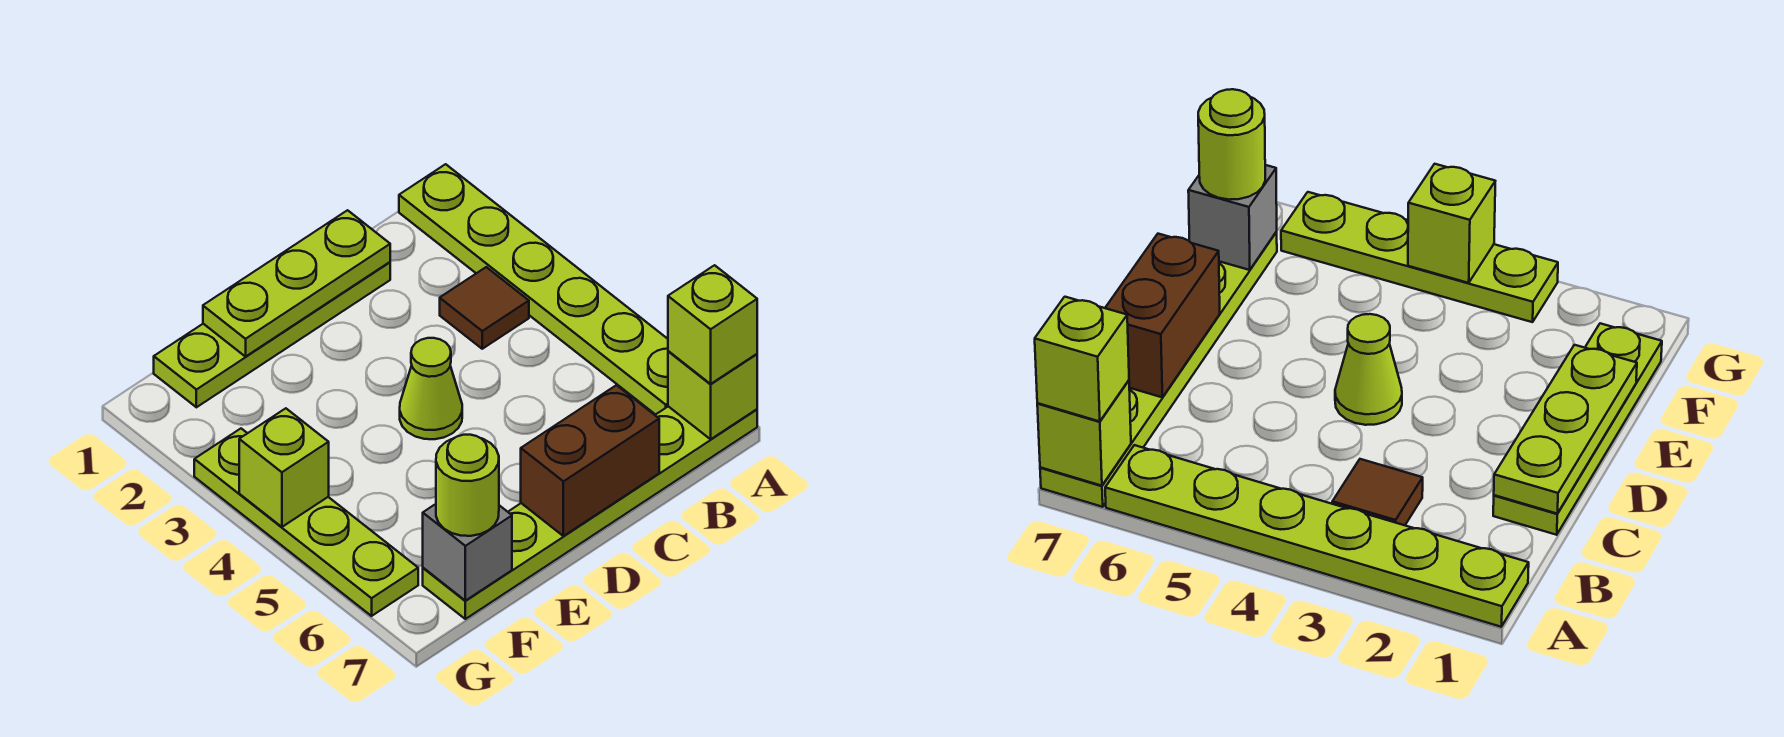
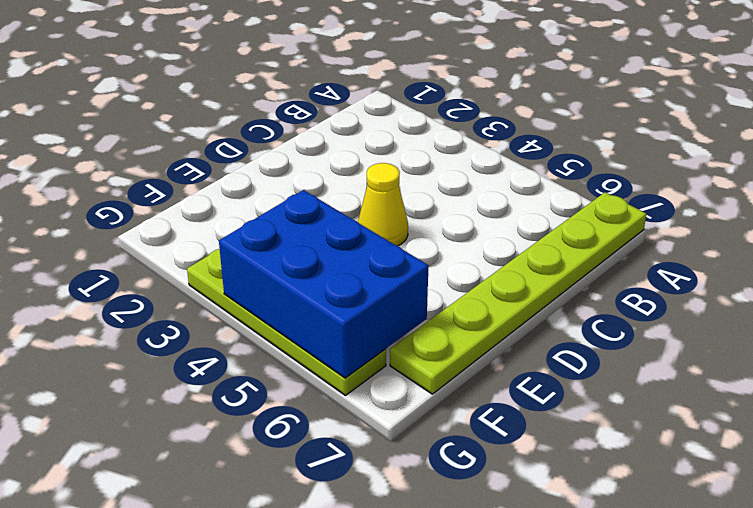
yellow cone D4 level 1 -> lime cone D4 level 1
blue brick F4:G6 level 2 -> lime brick G4 level 2
none -> lime plate A1:A6 level 1
none -> brown tile B3 level 1
none -> lime plate C1:F1 level 1

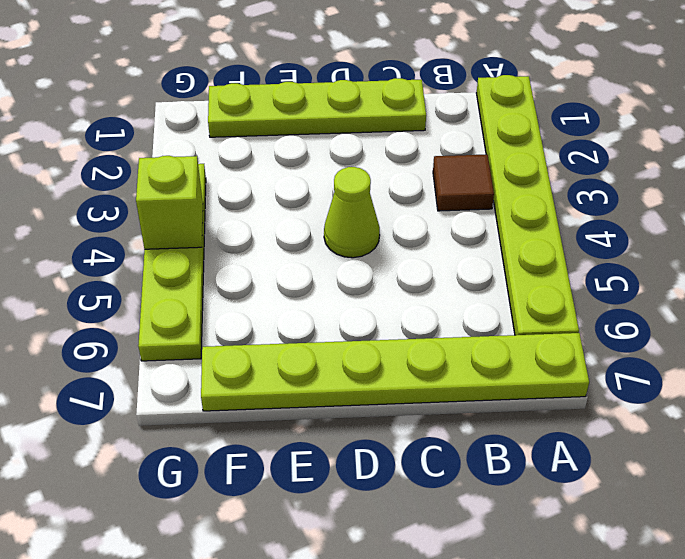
none -> lime brick A7 level 2
none -> lime plate C1:E1 level 2
none -> brown brick C7:D7 level 2

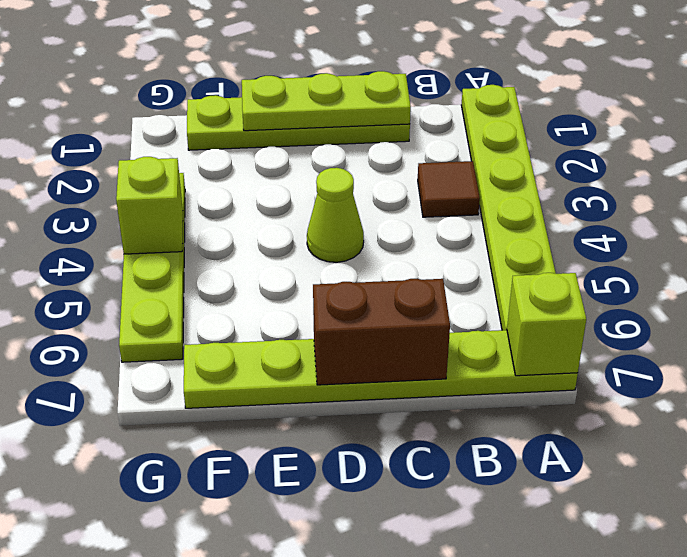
none -> grey brick F7 level 2
none -> lime brick A7 level 3
none -> lime round brick F7 level 3

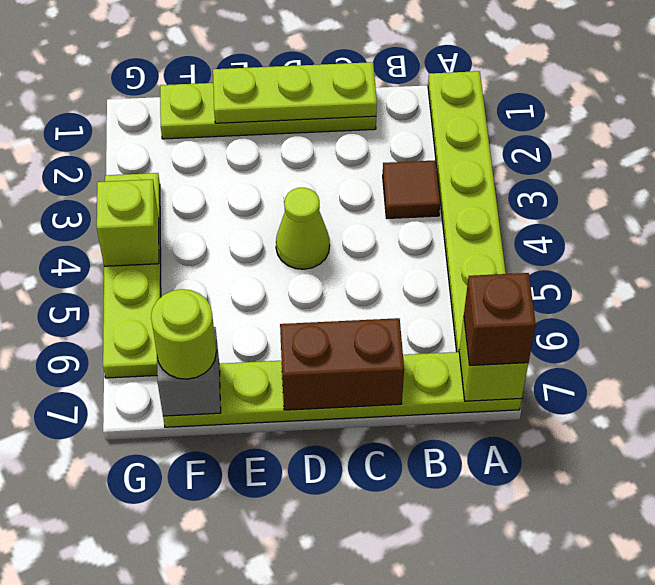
brown brick A7 level 3 -> lime brick A7 level 3

